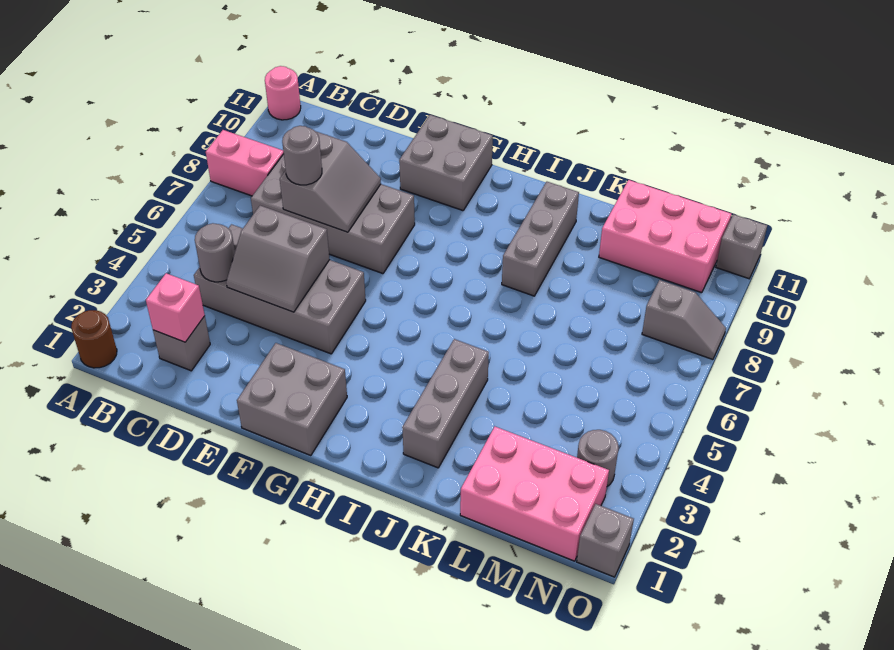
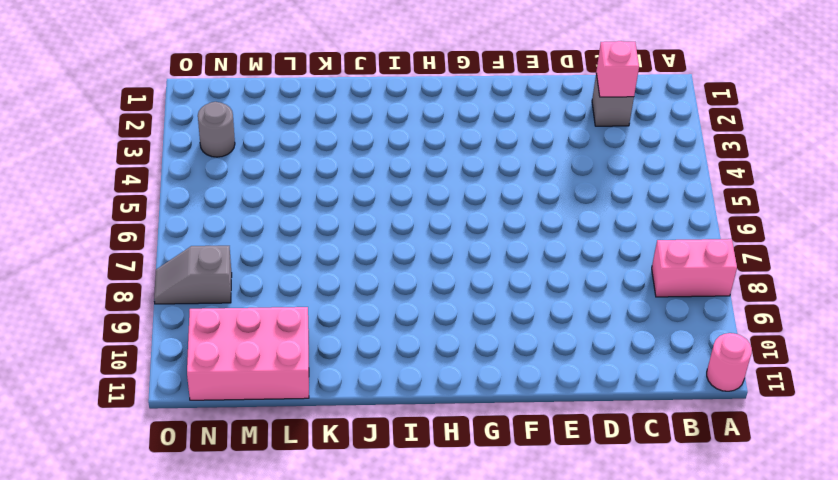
none -> brown round brick A1 level 1
none -> grey brick C4:F5 level 1
none -> grey brick C7:F8 level 1

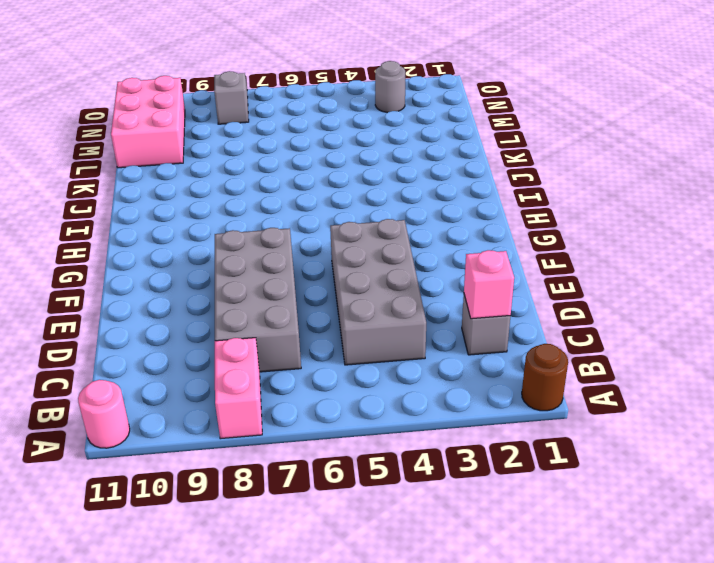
none -> grey brick F1:G2 level 1
none -> grey brick F10:G11 level 1
none -> grey brick J2:J4 level 1

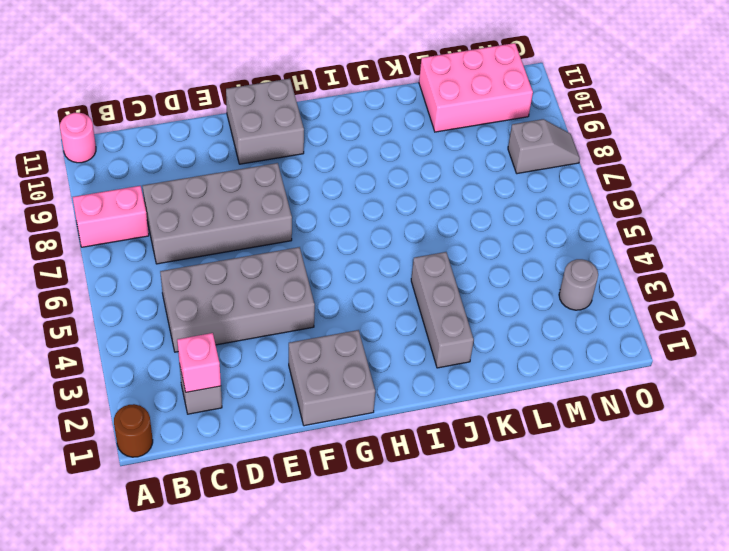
none -> grey brick J8:J10 level 1
none -> pink brick L1:N2 level 1
none -> grey brick O1 level 1

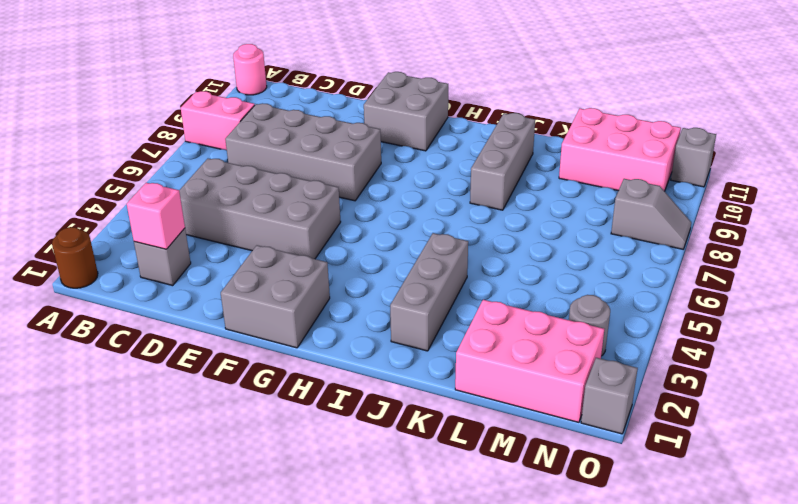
none -> grey round brick C4 level 2
none -> grey slope D4:E5 level 2 top 5
none -> grey slope D7:E8 level 2 top D

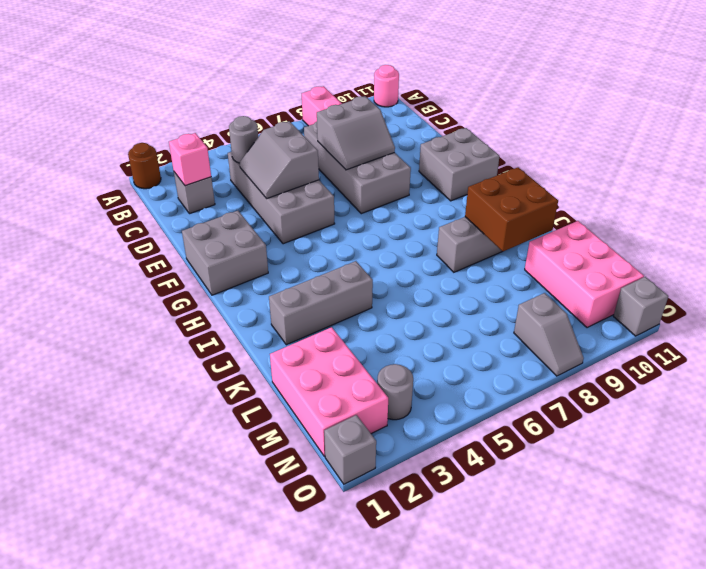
brown brick J9:K10 level 2 -> none
none -> grey round brick D7 level 3

